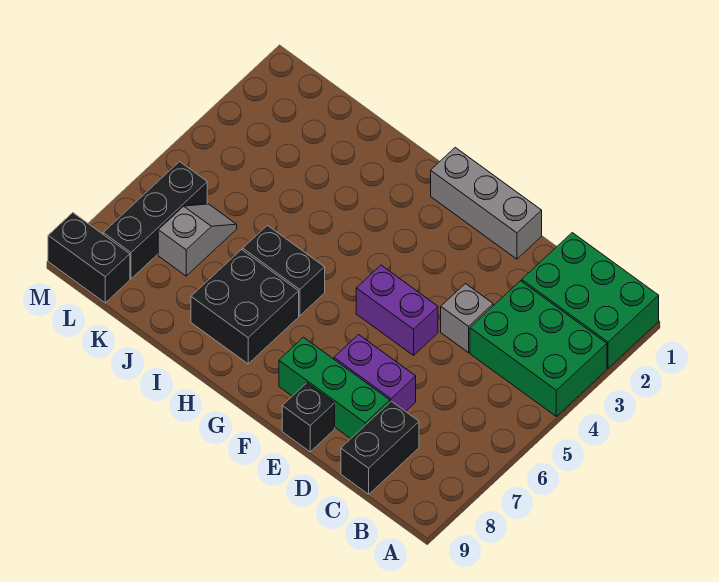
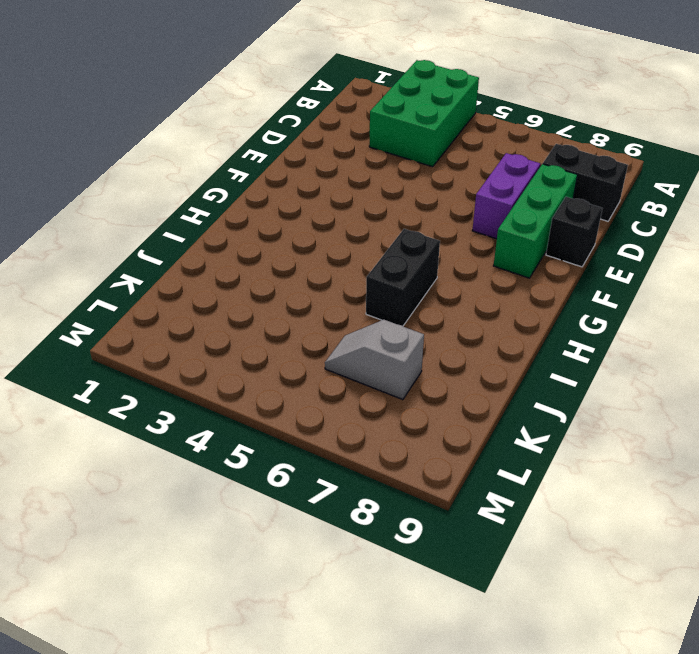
none -> green brick A1:C2 level 1
none -> grey brick D4 level 1
none -> grey brick E1:G1 level 1

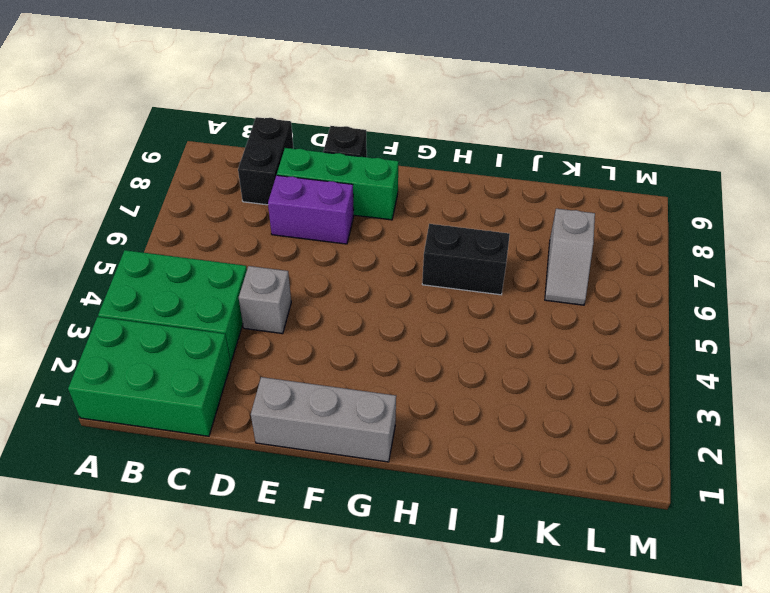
none -> purple brick E5:F5 level 1
none -> black brick H7:I8 level 1
none -> black brick L6:L8 level 1

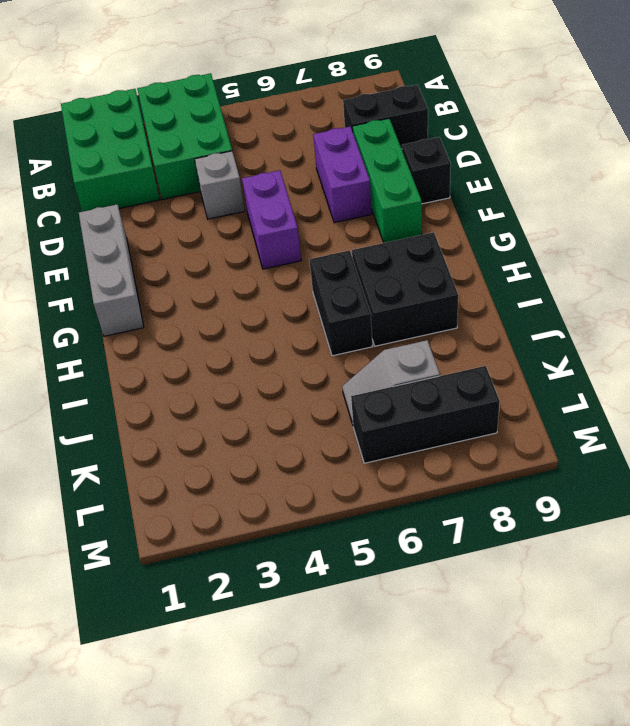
none -> black brick L9:M9 level 1

